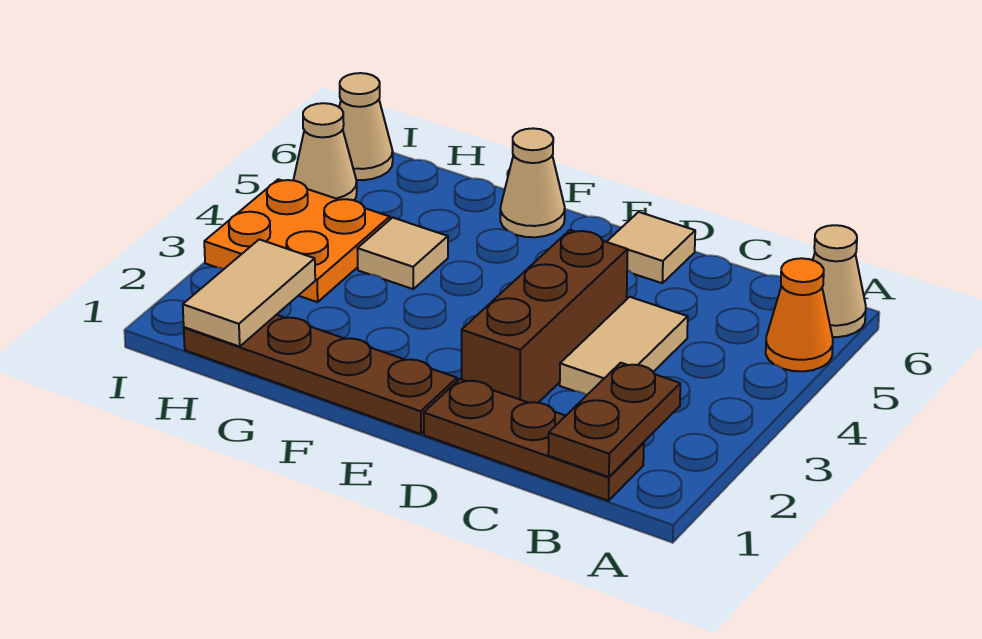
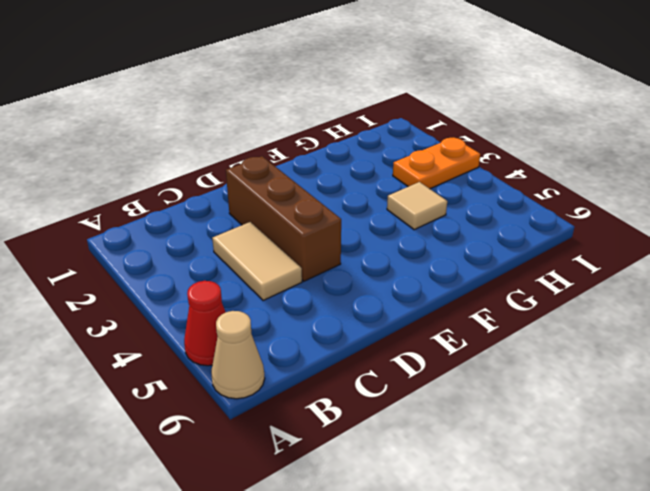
red cone A5 level 1 -> orange cone A5 level 1
orange plate H3:I3 level 1 -> orange plate H3:I4 level 1
none -> brown plate B1:D1 level 1
none -> tan tile D6 level 1
none -> brown plate E1:H1 level 1

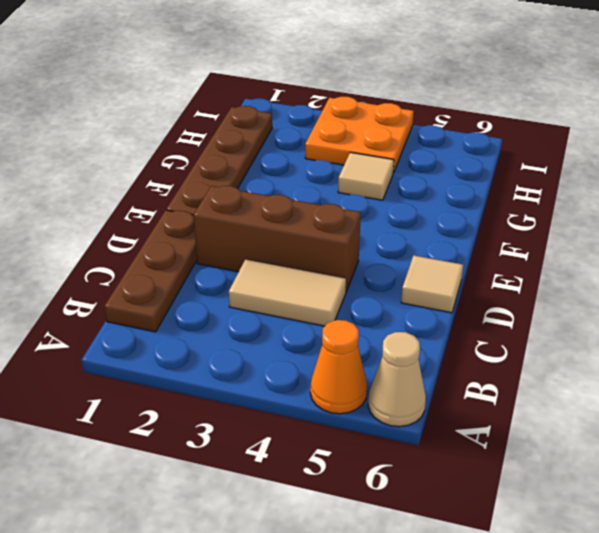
none -> tan cone F6 level 1
none -> tan cone I5 level 1
none -> tan cone I6 level 1

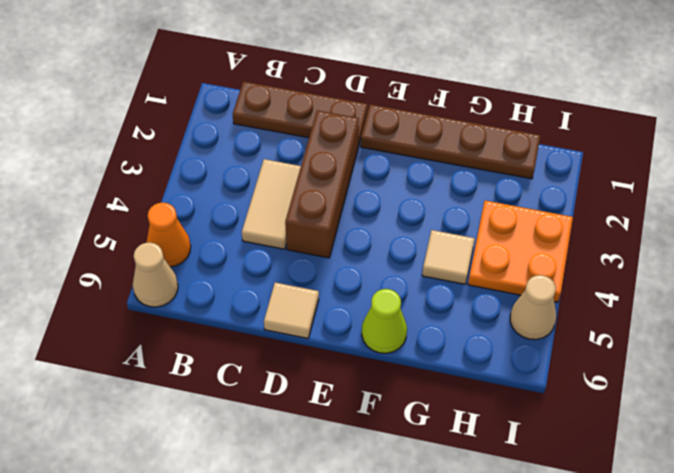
lime cone F6 level 1 -> tan cone F6 level 1
none -> tan cone I6 level 1
none -> brown plate B1:B2 level 2
none -> tan tile H1:H2 level 2

